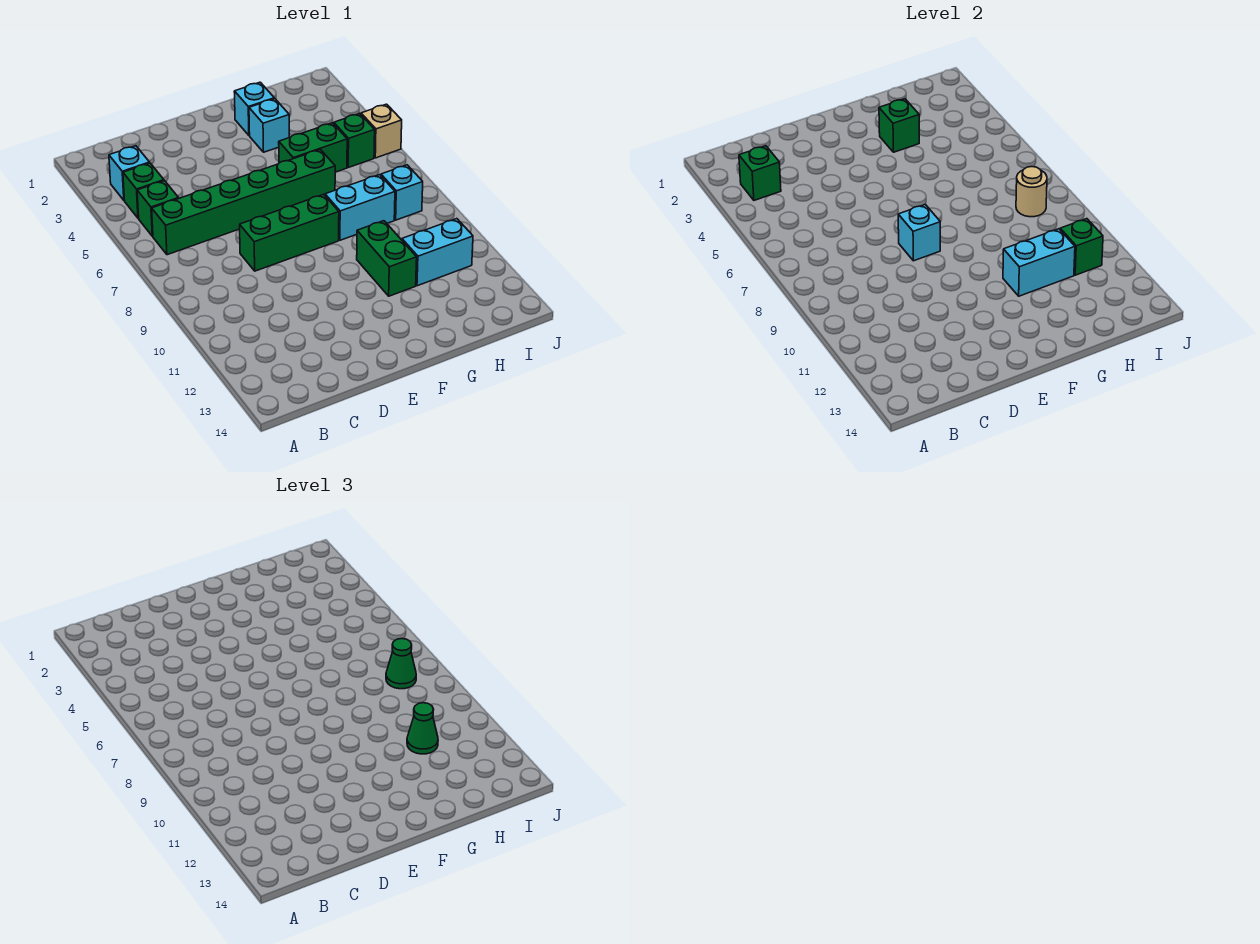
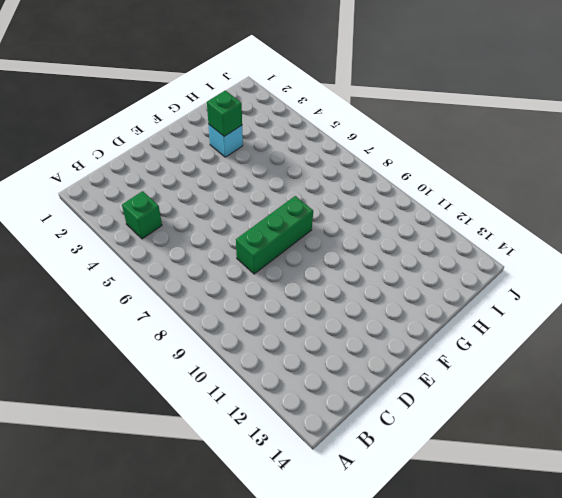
none -> cyan brick B3 level 1
none -> green brick B5 level 1
none -> green brick B6:G6 level 1

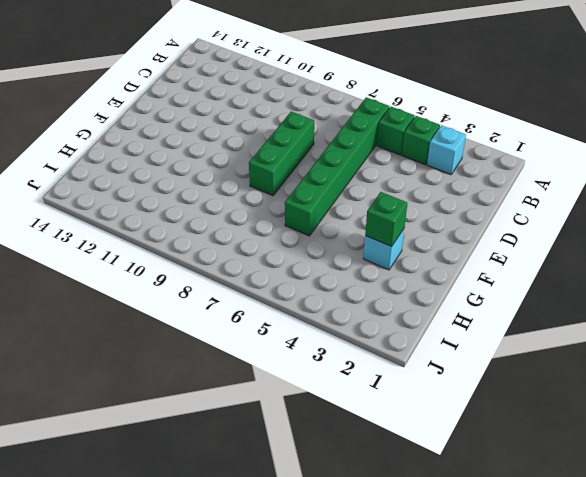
none -> cyan brick G2 level 1
none -> green brick G5:H5 level 1
none -> cyan brick G8:H8 level 1

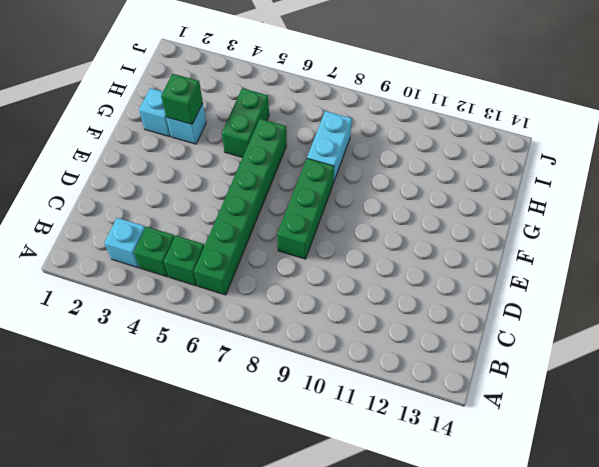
none -> green brick G10:G11 level 1
none -> cyan brick H11:I11 level 1
none -> green brick I5 level 1

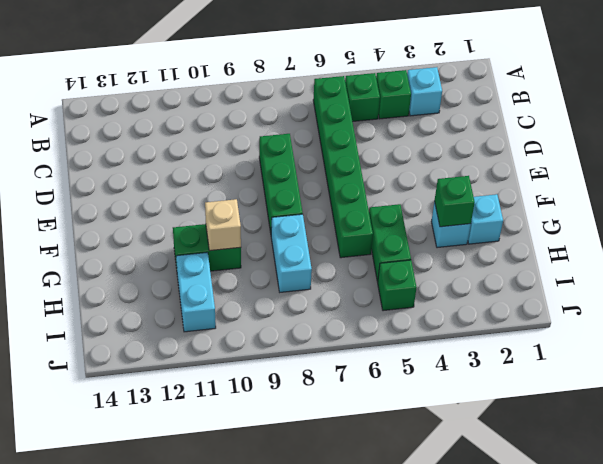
tan brick G10 level 2 -> tan brick J5 level 1
none -> cyan brick I8 level 1
none -> green brick B3 level 2
none -> cyan brick E8 level 2

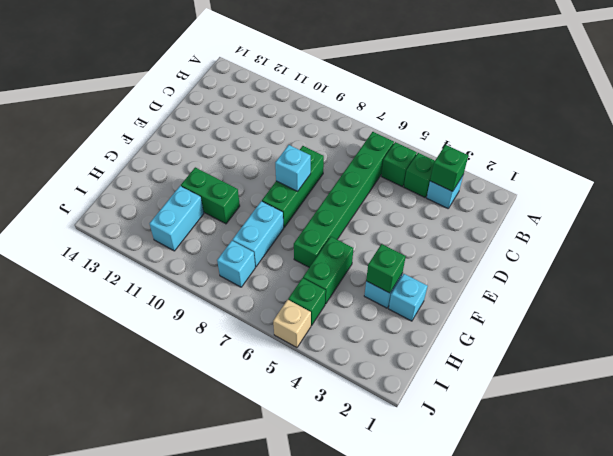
none -> cyan brick G11:H11 level 2
none -> tan round brick I8 level 2
none -> green brick I11 level 2

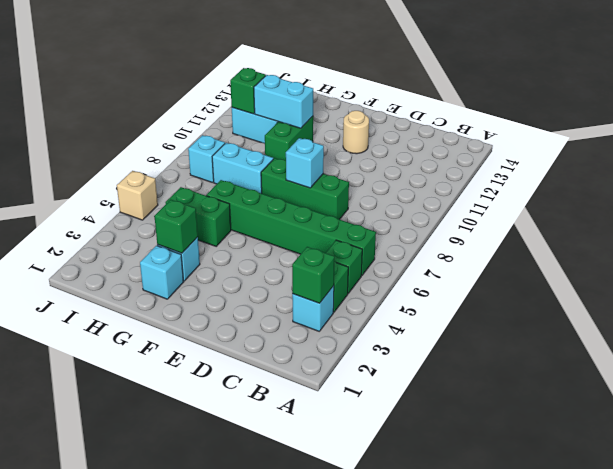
tan round brick E12 level 1 -> tan round brick I8 level 2
none -> green brick I5 level 1
none -> green cone H11 level 3
none -> green cone I8 level 3

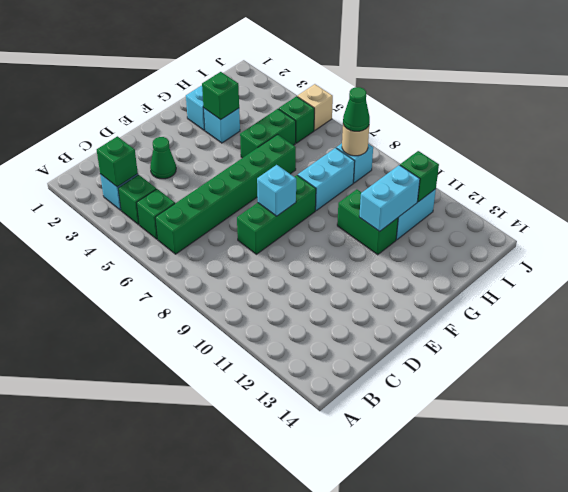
green cone D3 level 1 -> green cone H11 level 3

